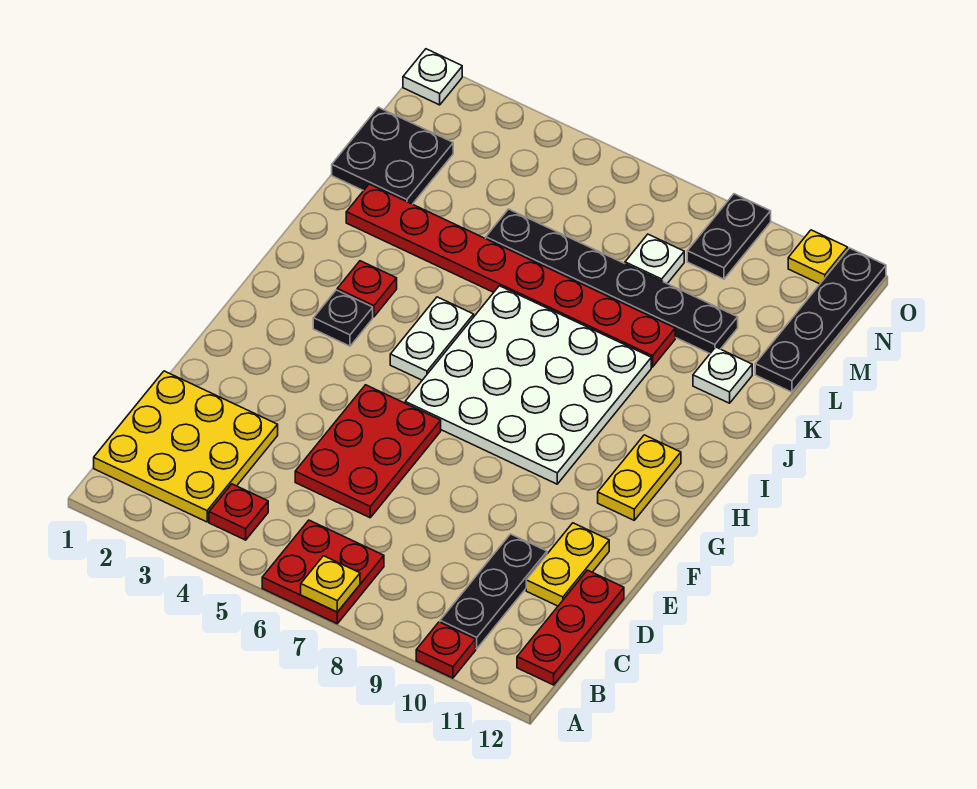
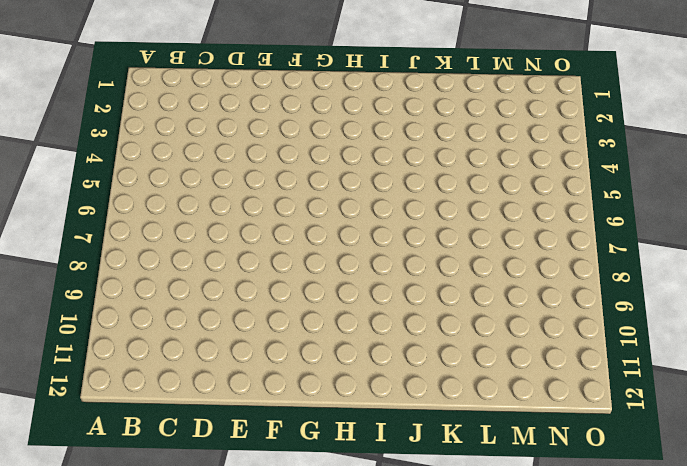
none -> red plate A6:B7 level 1
none -> red plate A10 level 1
none -> yellow plate B1:D3 level 1

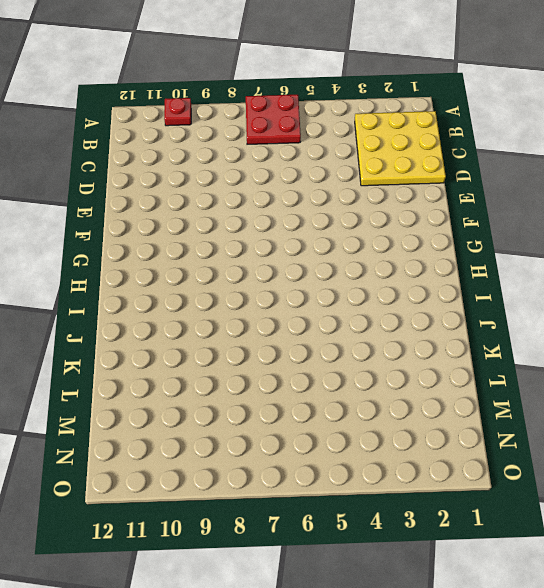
none -> red plate B4 level 1
none -> black plate B10:D10 level 1
none -> red plate B12:D12 level 1

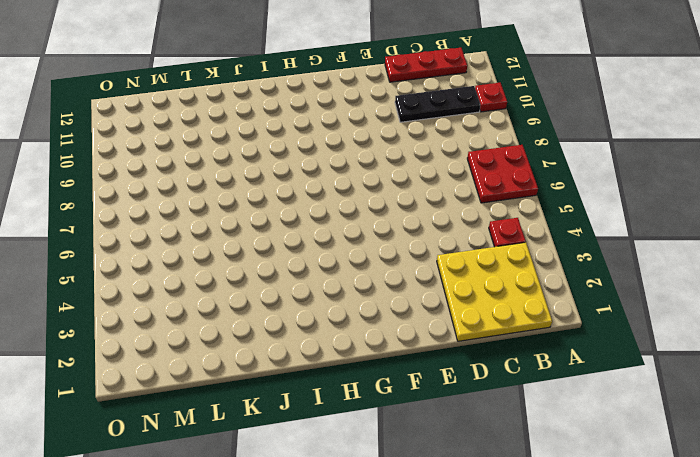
none -> red plate D5:F6 level 1
none -> yellow plate D11:E11 level 1
none -> white plate G6:J9 level 1

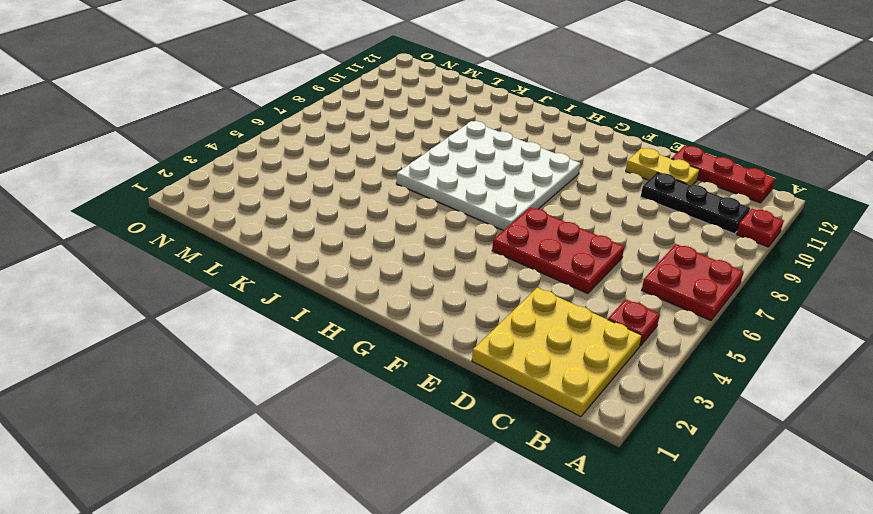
none -> yellow plate G11:H11 level 1
none -> black plate H3 level 1
none -> white plate H5:I5 level 1

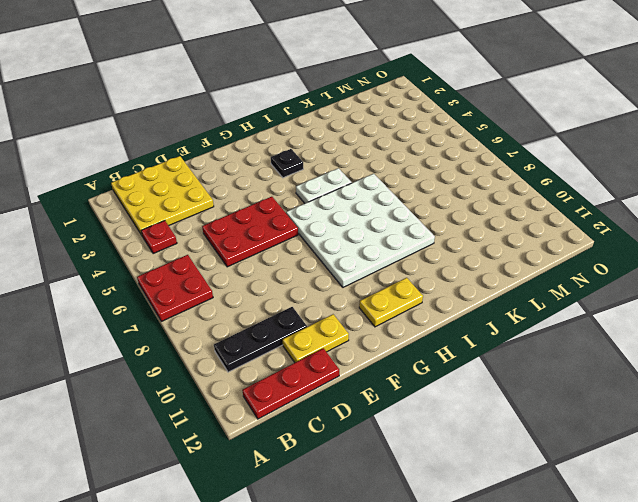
none -> red plate A10 level 1
none -> red plate I3 level 1
none -> red plate K2:K9 level 1

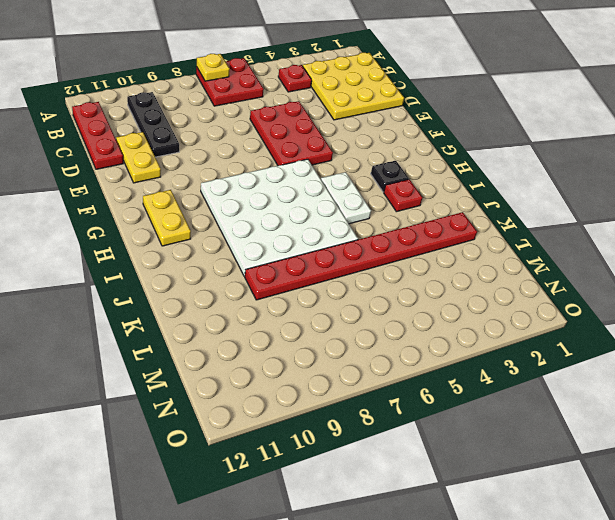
none -> red plate A10 level 1
none -> white plate K11 level 1
none -> black plate L1:M2 level 1

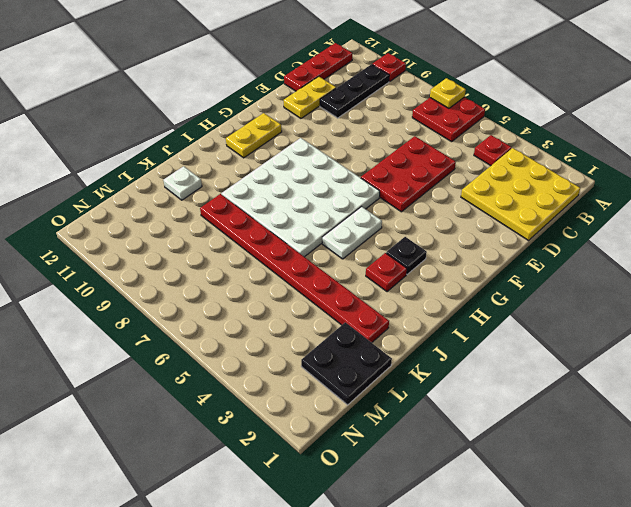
none -> black plate L5:L10 level 1
none -> black plate L12:O12 level 1
none -> white plate M8 level 1

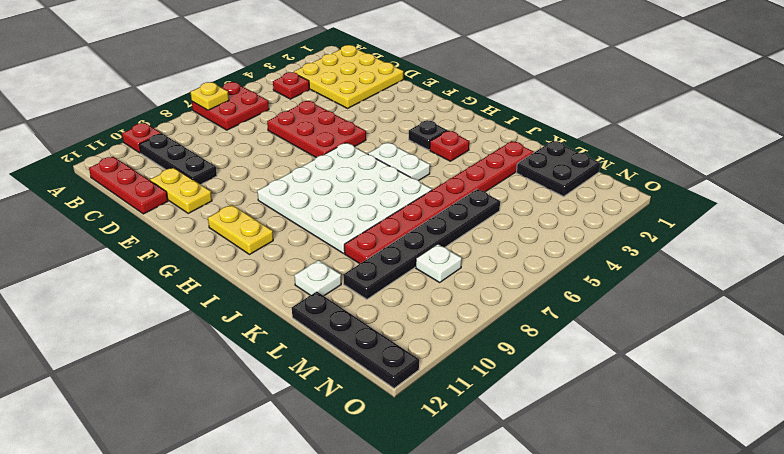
none -> black plate N9:O9 level 1
none -> white plate O1 level 1
none -> yellow plate O11 level 1

